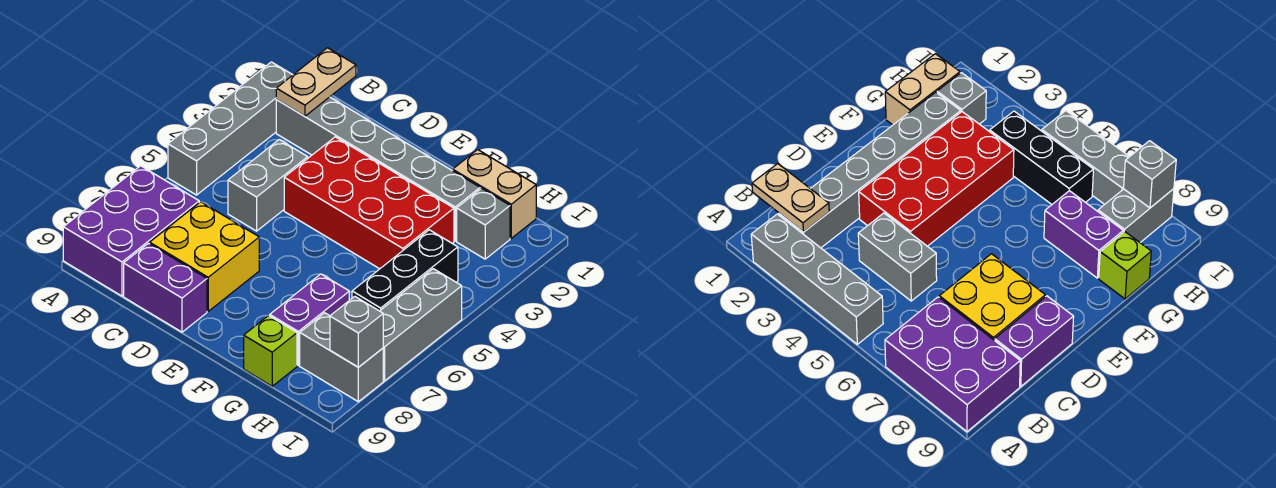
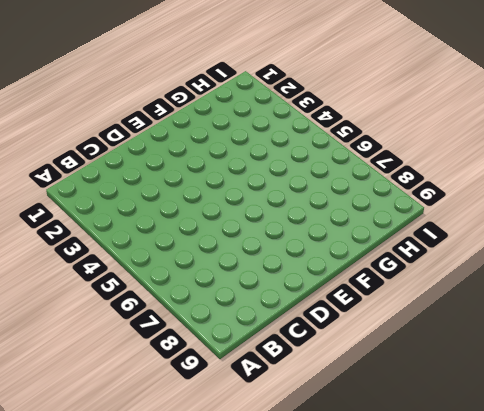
none -> grey brick A2:A5 level 1
none -> purple brick A7:B9 level 1
none -> grey brick B2:G2 level 1

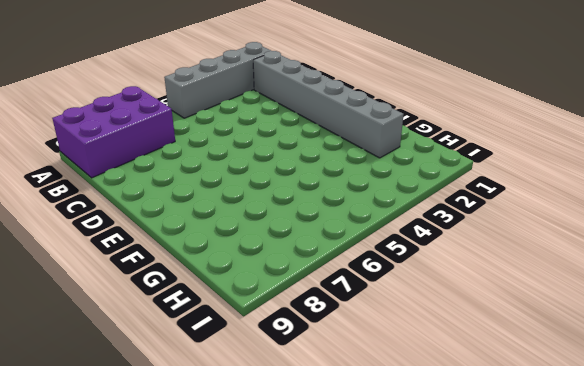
none -> grey brick C4:C5 level 1
none -> yellow brick C7:D8 level 1
none -> purple brick C9:D9 level 1

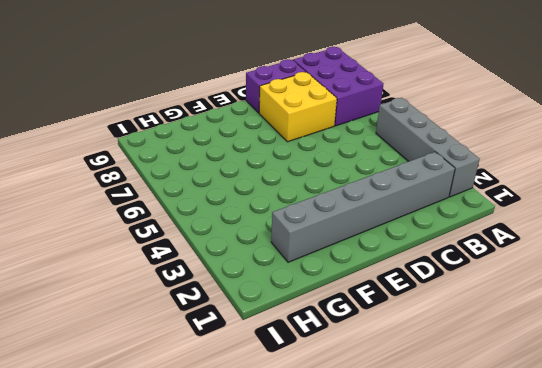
none -> grey brick C4:C5 level 1
none -> red brick D3:G4 level 1
none -> tan brick G1:H1 level 1

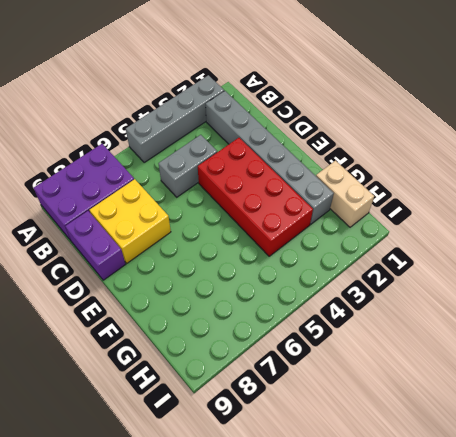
none -> purple brick G7:G8 level 1
none -> lime brick G9 level 1
none -> grey brick H2 level 1

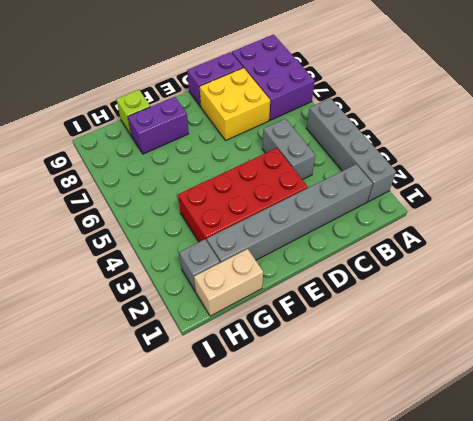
purple brick F8:G8 level 1 -> purple brick G7:G8 level 1
none -> black brick H4:H6 level 1
none -> grey brick H8:I8 level 1
none -> grey brick I5:I7 level 1

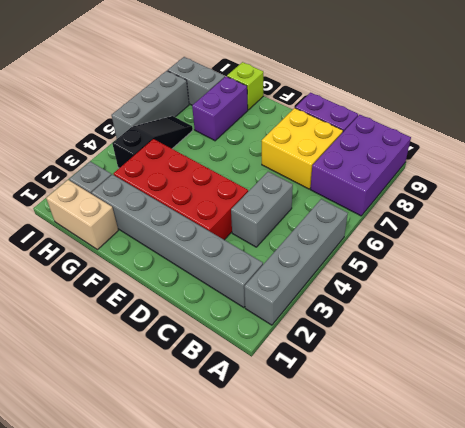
black slope H4:H6 level 1 top 4 -> black brick H4:H6 level 1
none -> tan plate B1:B2 level 2
none -> grey brick I8 level 2

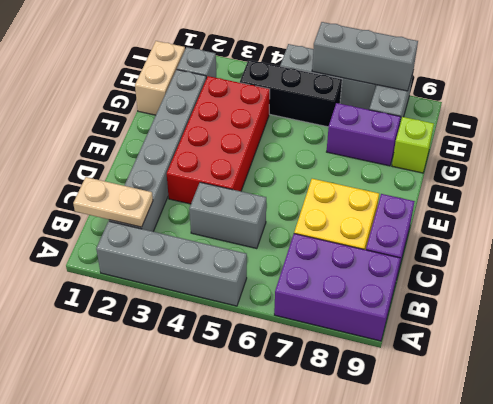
grey brick I6:I8 level 2 -> grey brick I8 level 2

